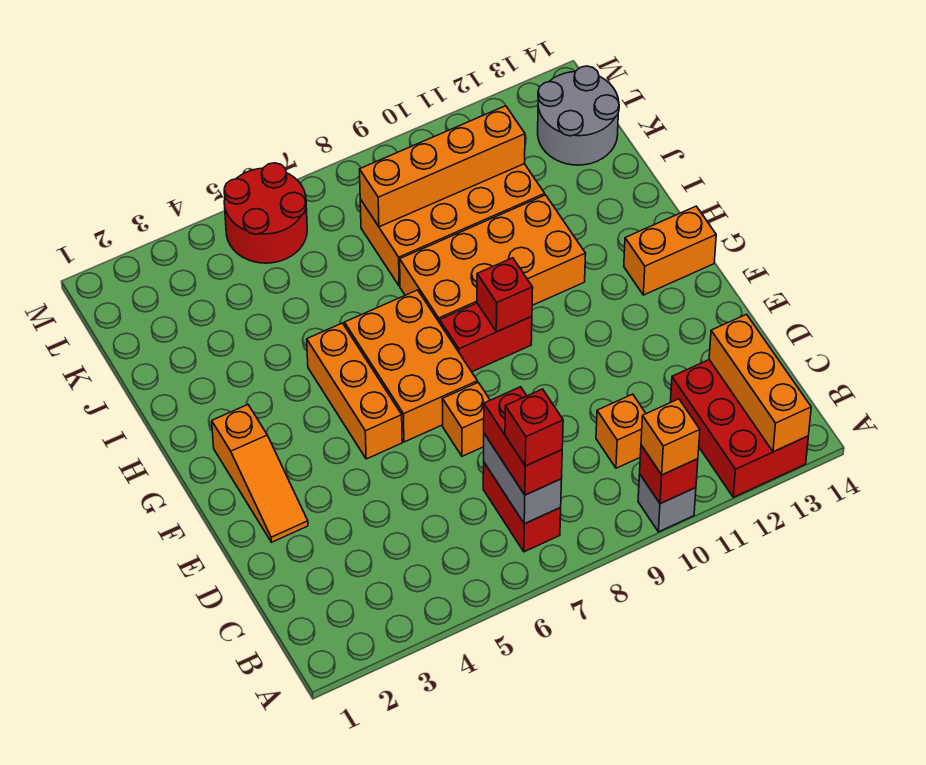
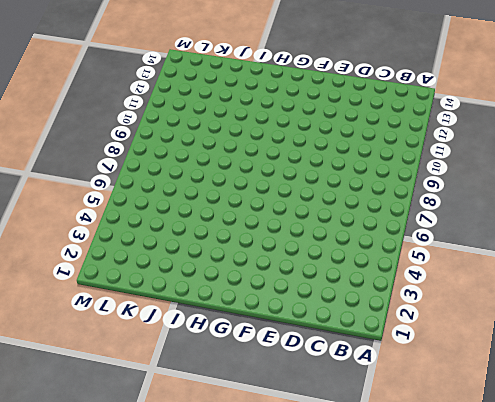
none -> grey brick A10 level 1
none -> red brick A12:C13 level 1
none -> red brick B7:C7 level 1

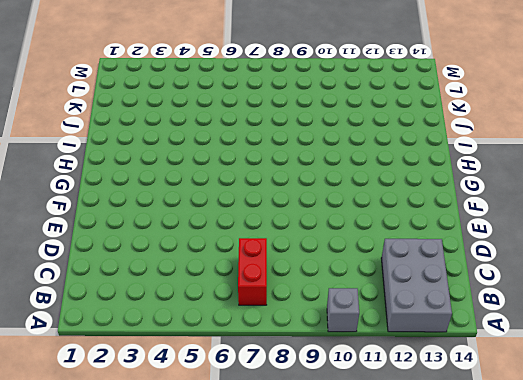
grey brick A12:C13 level 1 -> red brick A12:C13 level 1
none -> orange brick C10 level 1
none -> orange slope E2:G2 level 1 top G
none -> orange brick E7 level 1

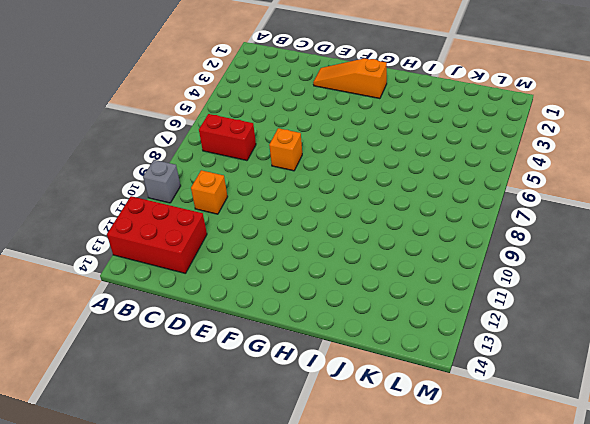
none -> orange brick F5:H5 level 1
none -> orange brick F6:H7 level 1
none -> red brick G8:G9 level 1

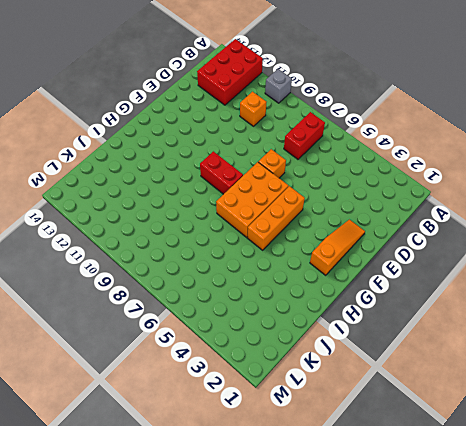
none -> orange brick G13:G14 level 1
none -> orange brick H8:I11 level 1
none -> orange brick J8:K11 level 1

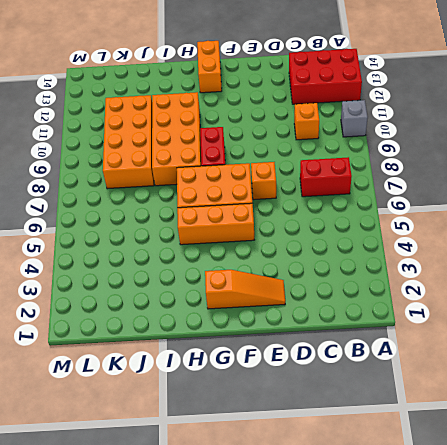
none -> grey round brick K13:L14 level 1
none -> red round brick L5:M6 level 1
none -> red brick A10 level 2

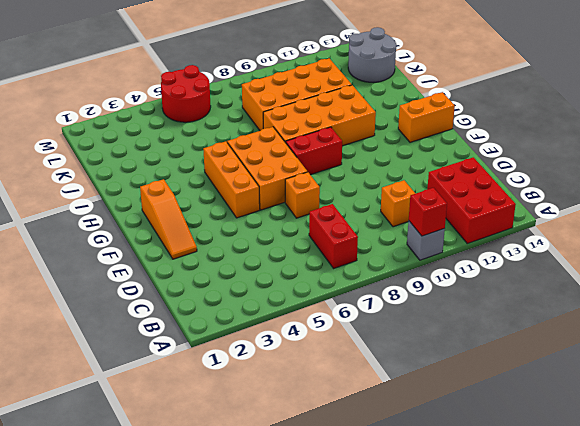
none -> orange brick A13:C13 level 2
none -> grey brick B7:C7 level 2
none -> red brick G9 level 2

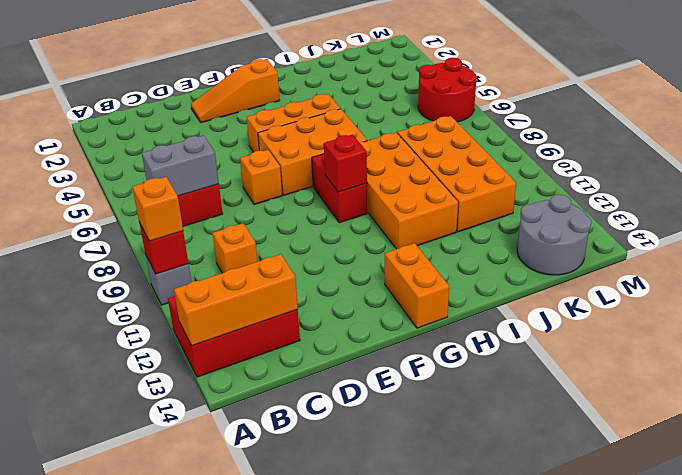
none -> orange brick K8:K11 level 2
none -> red brick B7:C7 level 3
none -> red brick B7 level 4

